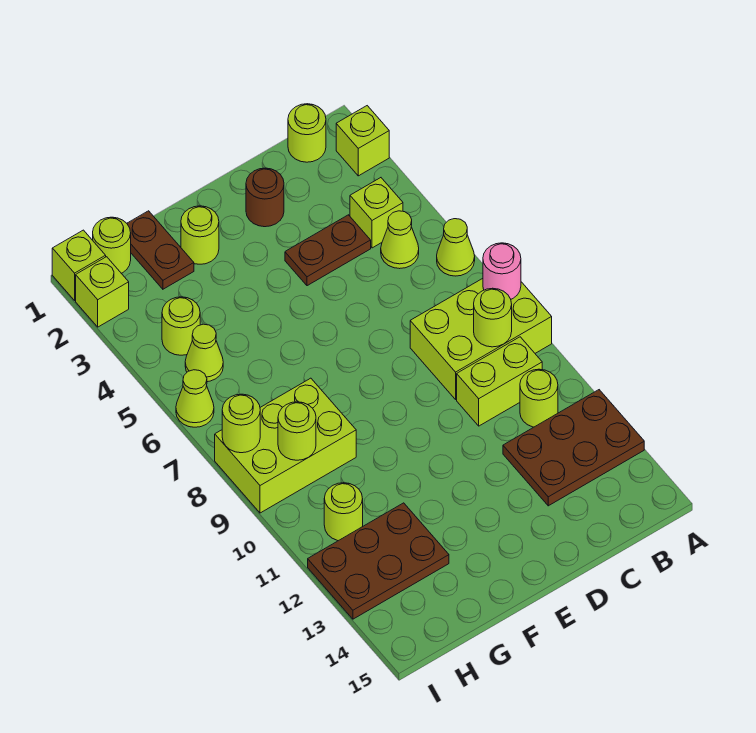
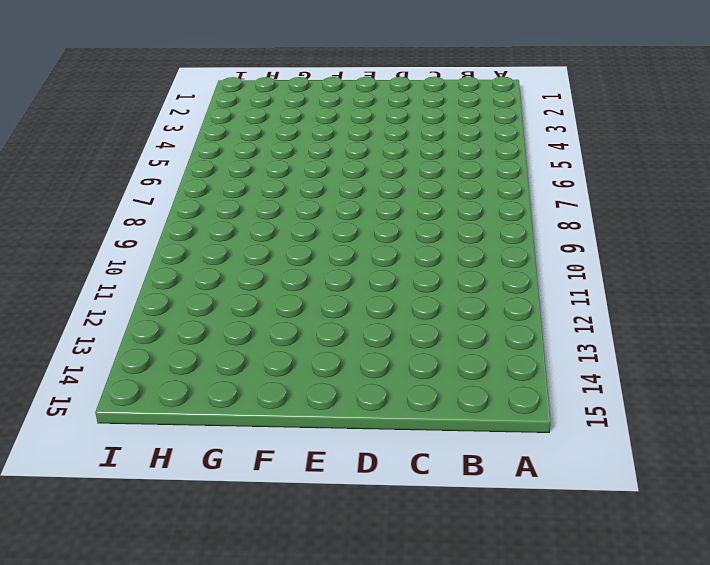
none -> lime brick A2 level 1
none -> lime cone A6 level 1
none -> lime brick A8:C9 level 1

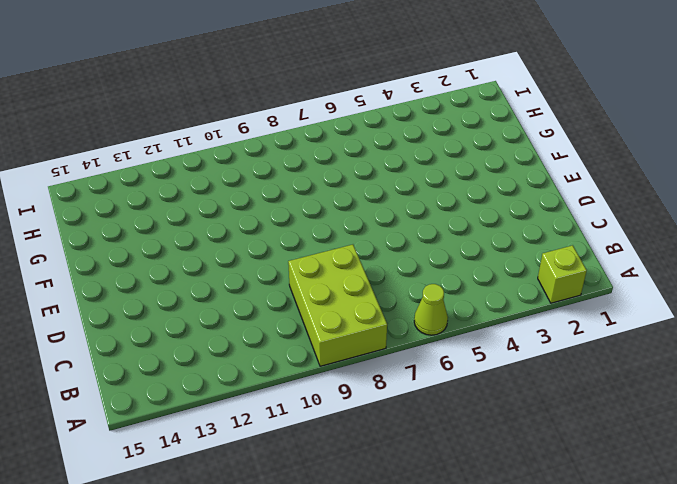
none -> brown plate A12:C13 level 1
none -> lime round brick B1 level 1
none -> lime brick B4 level 1

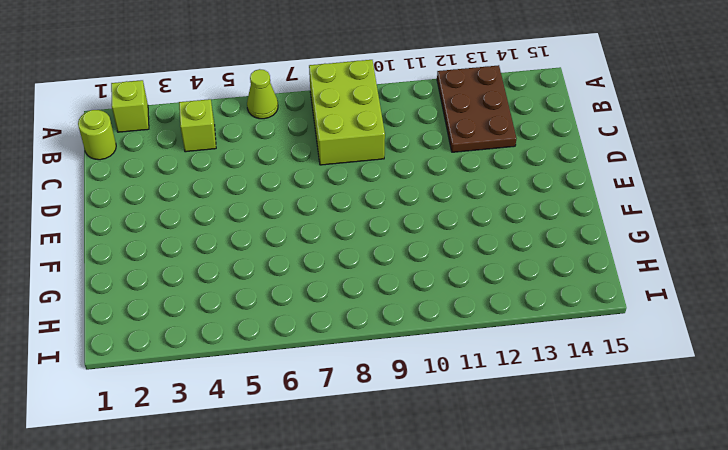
none -> lime cone B5 level 1
none -> lime brick B10:C10 level 1
none -> lime round brick B11 level 1

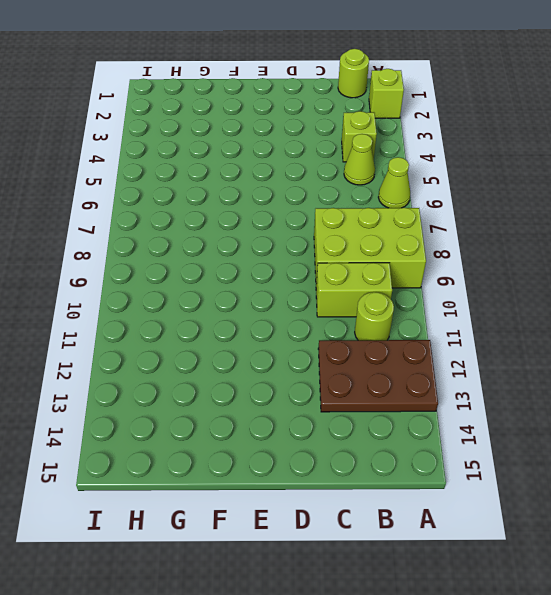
none -> brown plate C4:D4 level 1
none -> brown round brick D2 level 1
none -> lime round brick F2 level 1

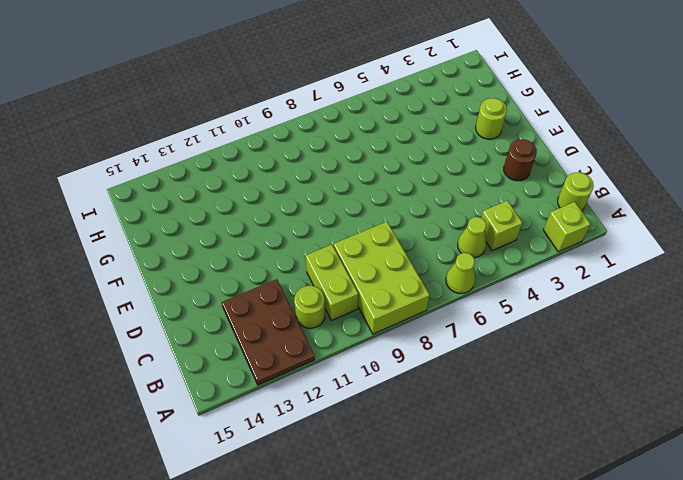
none -> brown plate C4:D4 level 1
none -> brown plate G1:G2 level 1
none -> lime brick G8:I9 level 1

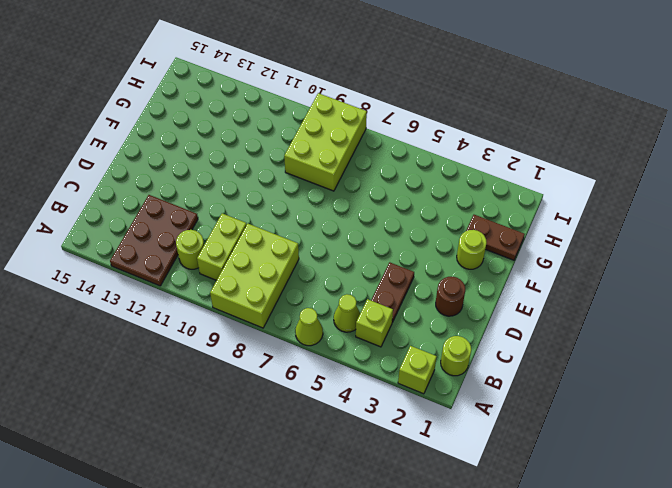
none -> brown plate G12:I13 level 1
none -> lime round brick H1 level 1
none -> lime round brick H4 level 1

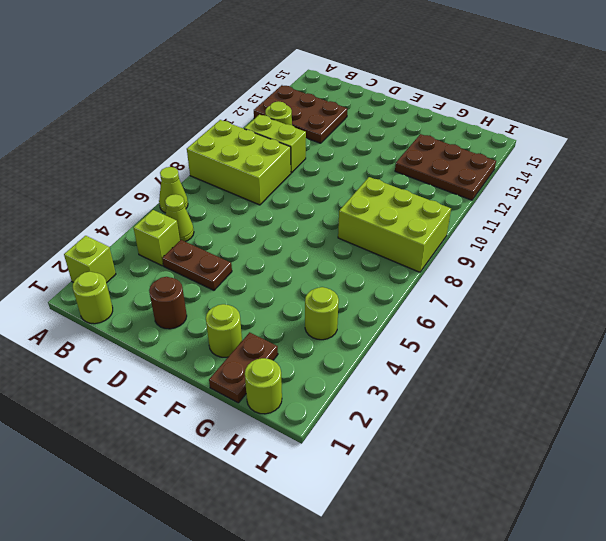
none -> lime cone H5 level 1
none -> lime round brick H11 level 1
none -> lime brick I1 level 1

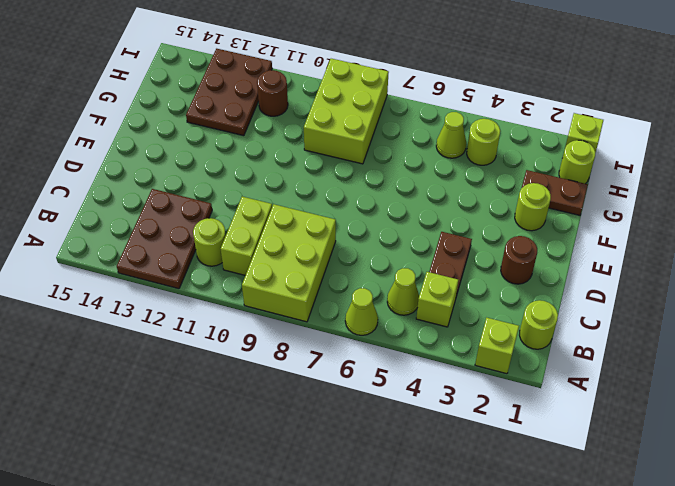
brown round brick H11 level 1 -> lime round brick H11 level 1
none -> lime brick I2 level 1
none -> lime cone I6 level 1
none -> pink round brick A8 level 2

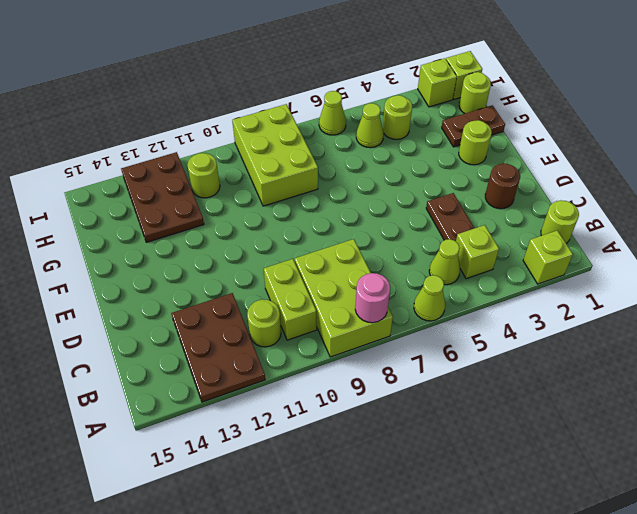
none -> lime round brick B9 level 2
none -> lime round brick H9 level 2
none -> lime round brick I8 level 2

